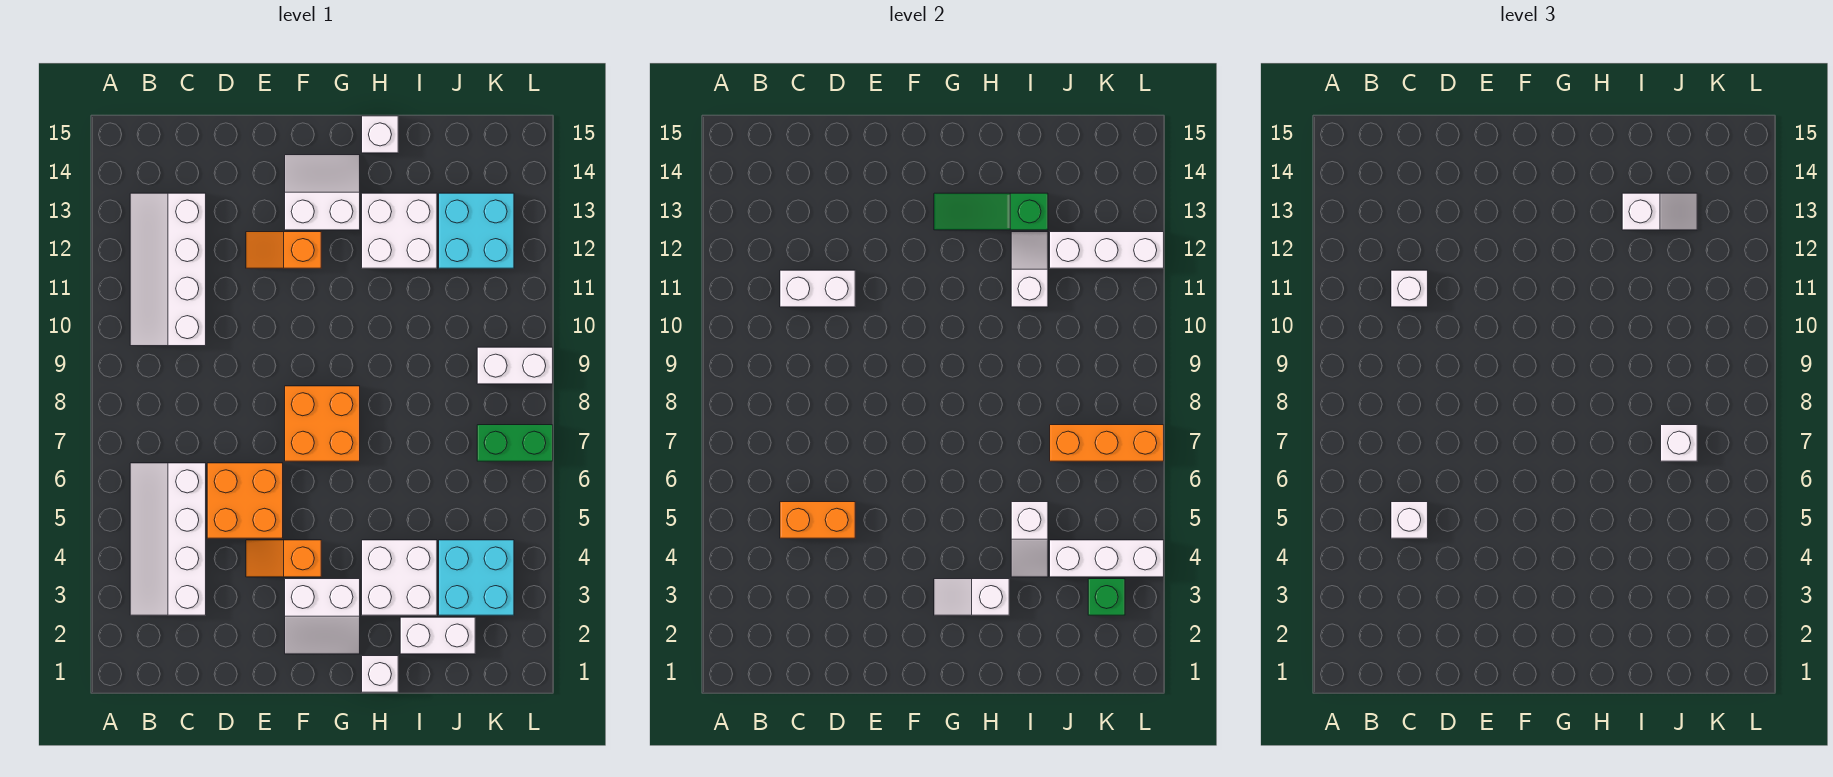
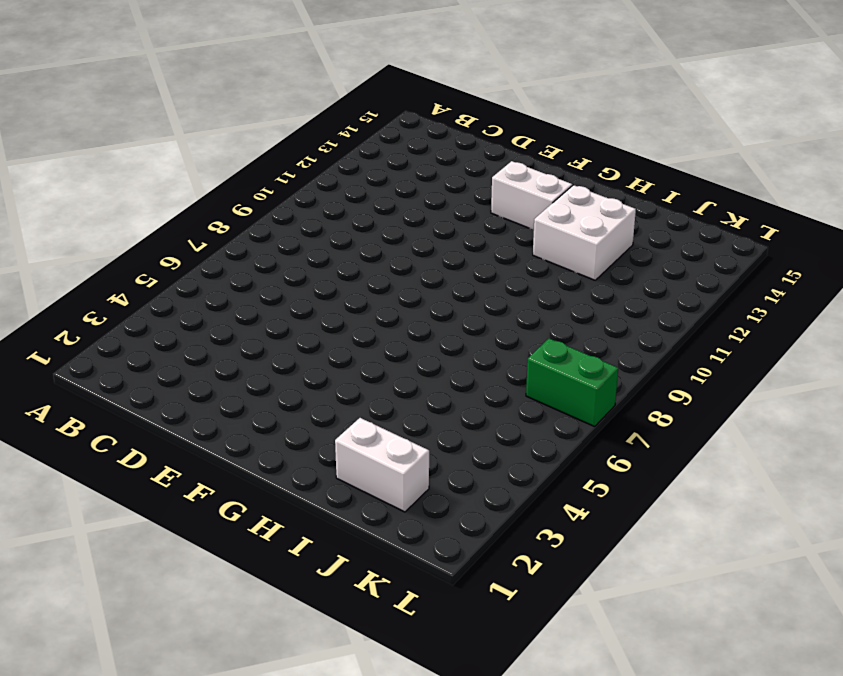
none -> white slope B3:C6 level 1 top C
none -> white slope B10:C13 level 1 top C
none -> orange brick D5:E6 level 1
none -> orange slope E4:F4 level 1 top F

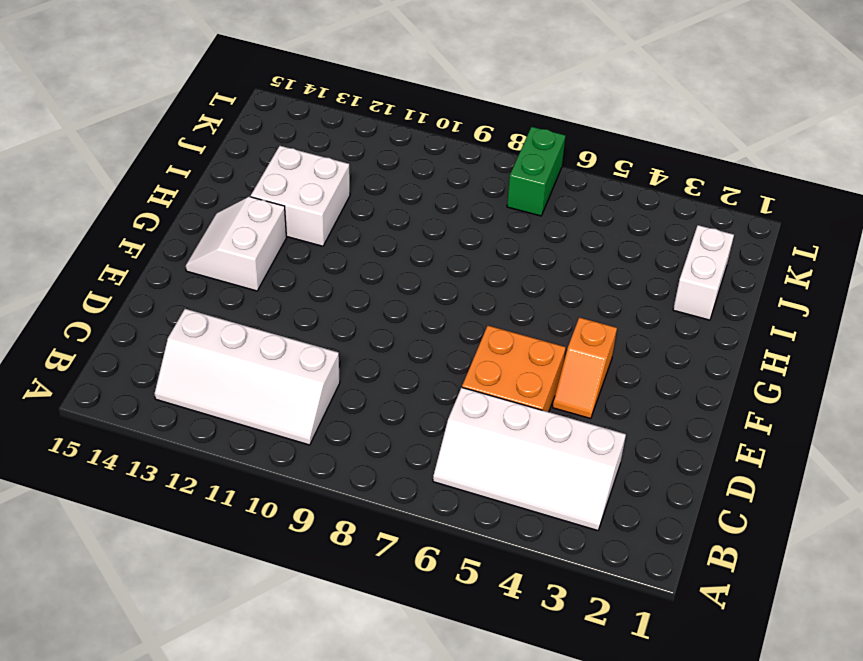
none -> orange slope E12:F12 level 1 top F
none -> white slope F2:G3 level 1 top 3
none -> orange brick F7:G8 level 1
none -> white brick H1 level 1

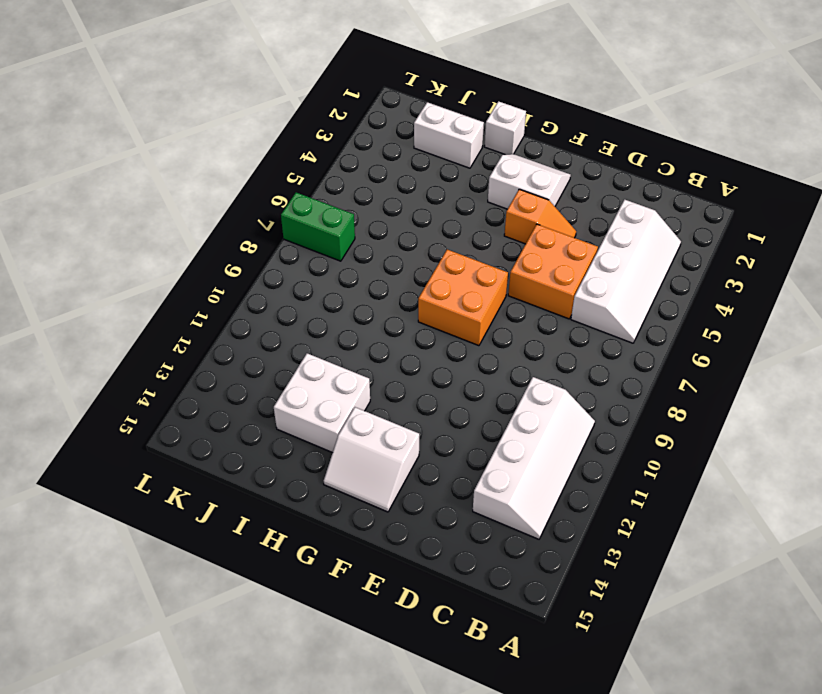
none -> orange slope E12:F12 level 1 top F
none -> white brick H3:I4 level 1
none -> white brick H15 level 1
none -> cyan brick J3:K4 level 1

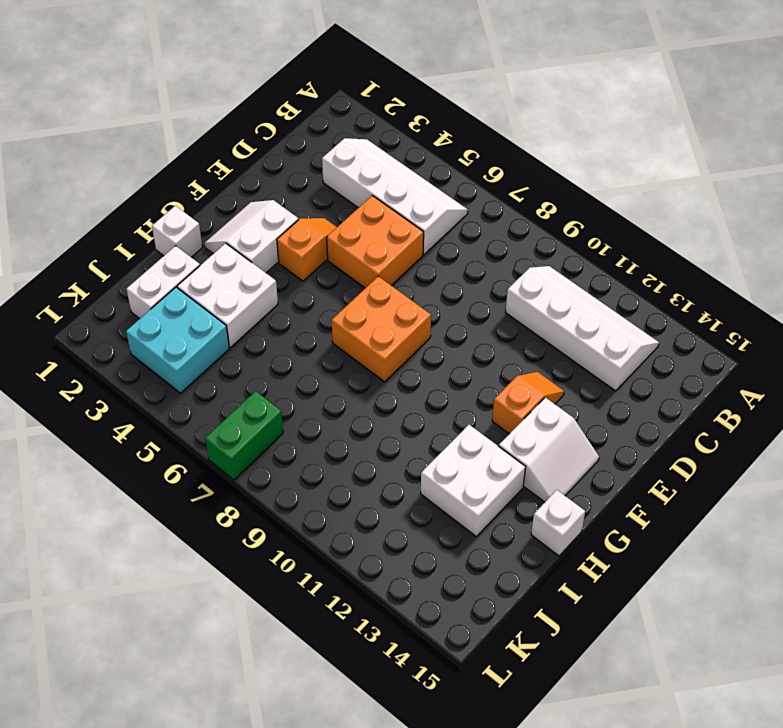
none -> cyan brick J12:K13 level 1
none -> white brick K9:L9 level 1
none -> orange brick C5:D5 level 2
none -> white brick C11:D11 level 2

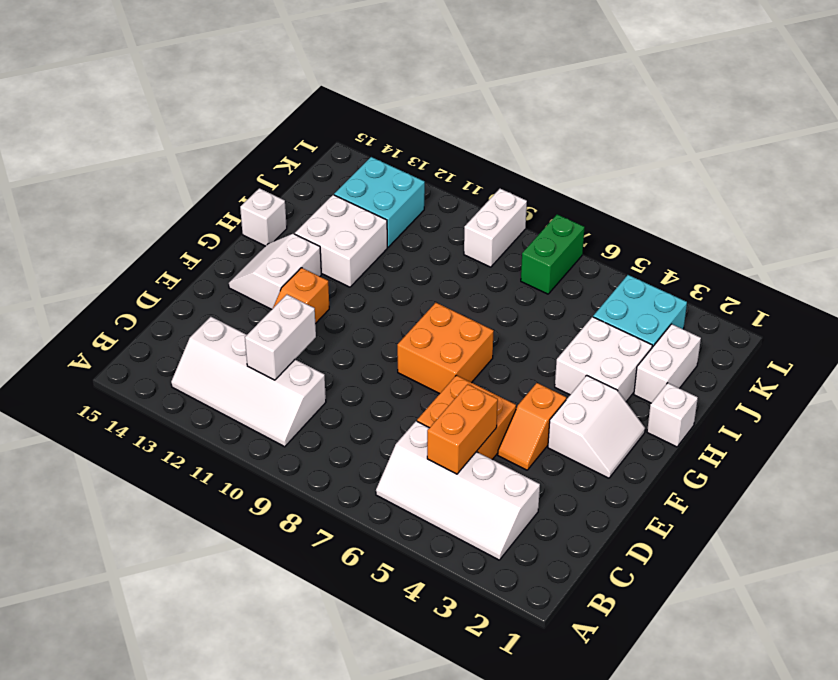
none -> white slope G3:H3 level 2 top H
none -> green slope G13:I13 level 2 top I
none -> white slope I4:I5 level 2 top 5
none -> white slope I11:I12 level 2 top 11

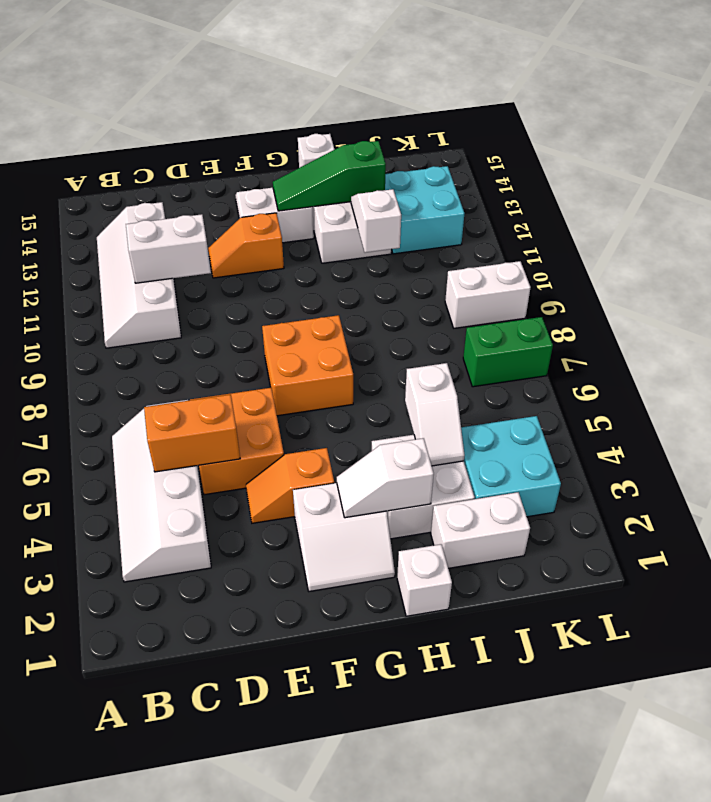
none -> white brick J4:L4 level 2
none -> orange brick J7:L7 level 2
none -> white brick J12:L12 level 2
none -> green brick K3 level 2

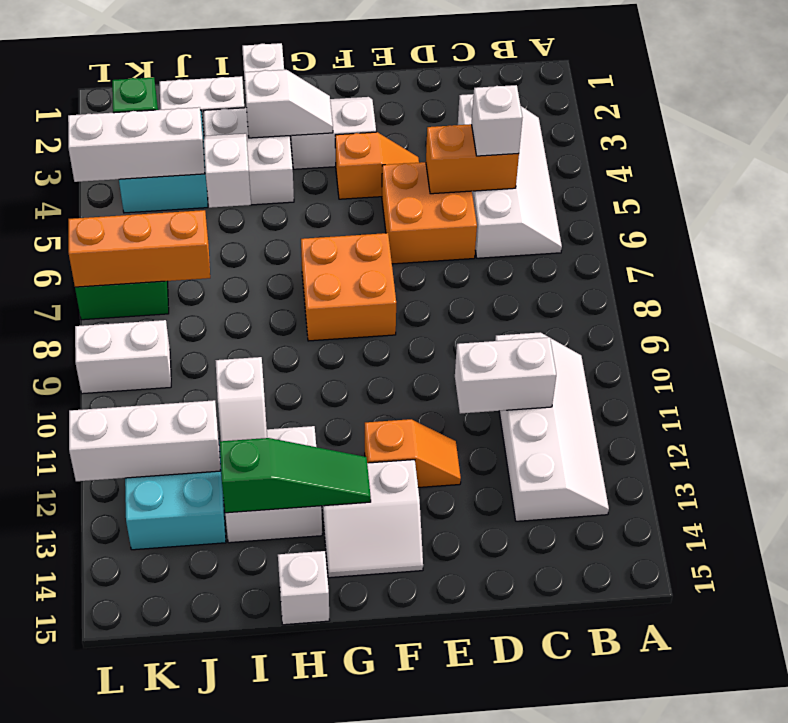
none -> white brick C11 level 3
none -> white slope I13:J13 level 3 top I
none -> white brick J7 level 3

